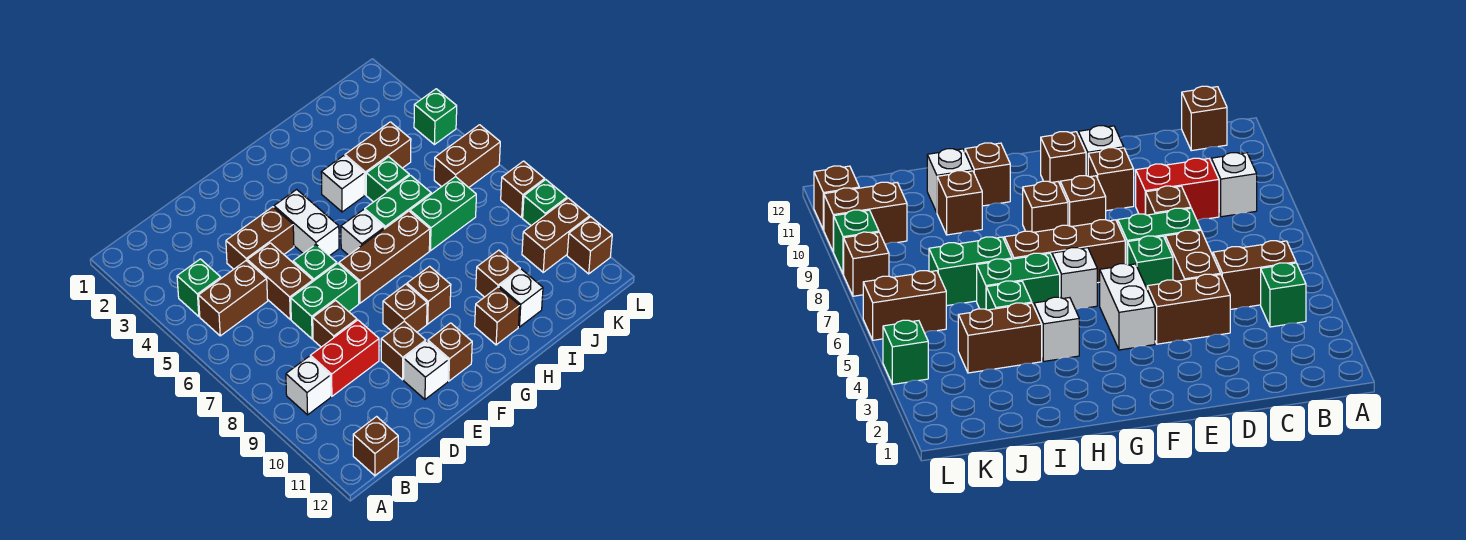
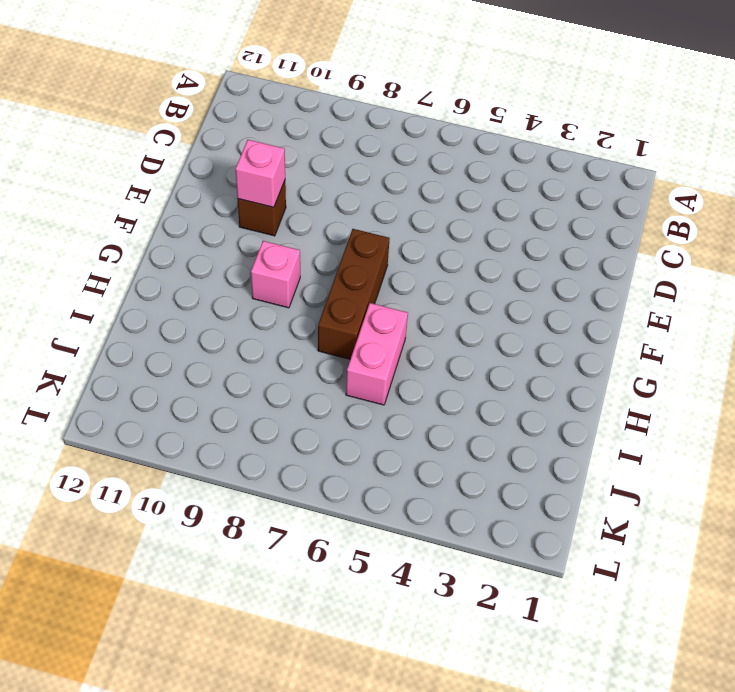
pink brick E10 level 2 -> none
pink brick G9 level 1 -> brown brick G9 level 1
pink brick H6:I6 level 1 -> green brick H6:I6 level 1
none -> green brick B4 level 1
none -> brown brick B5:C5 level 1
none -> white brick B9 level 1
none -> brown brick B12 level 1

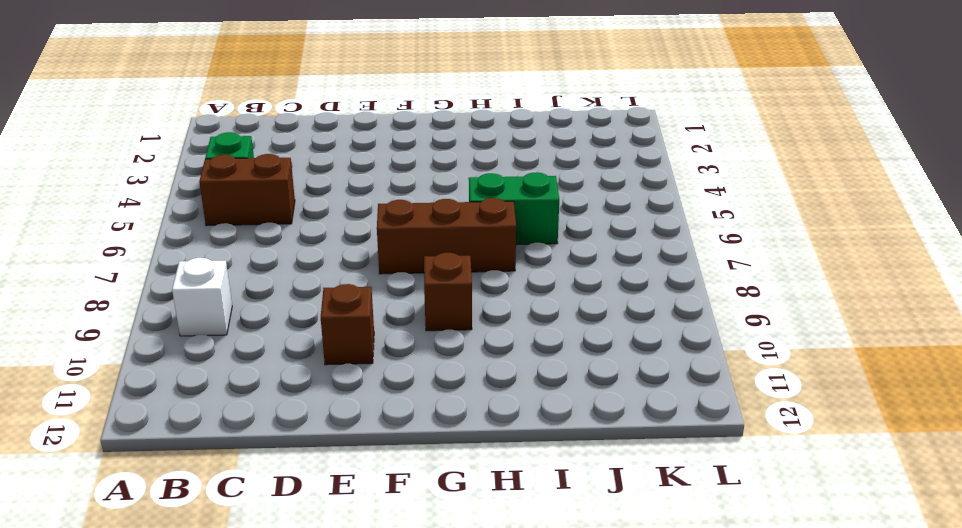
none -> brown brick B12 level 1
none -> red brick C9:D9 level 1
none -> brown brick D4:E4 level 1
none -> brown brick D5:D6 level 1

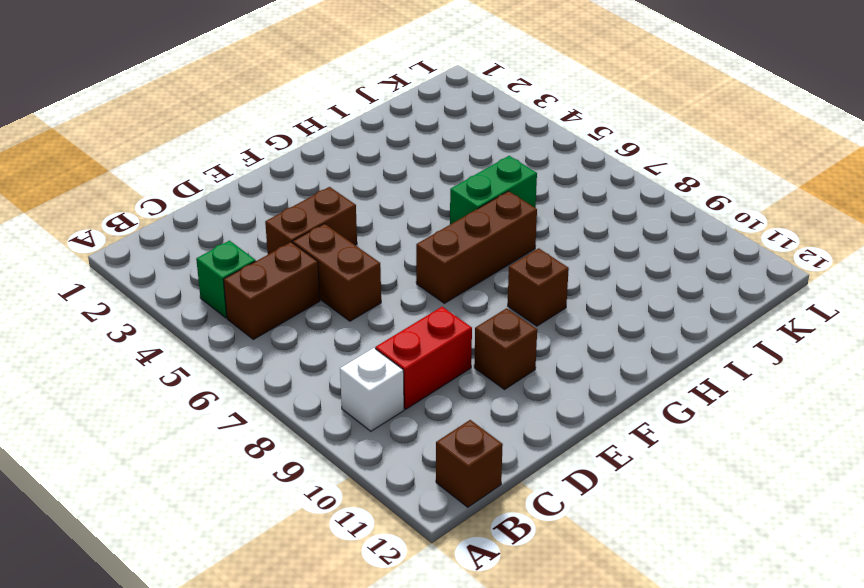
none -> green brick D7:E7 level 1
none -> brown brick D8 level 1
none -> green brick E6 level 1
none -> white brick E11 level 1

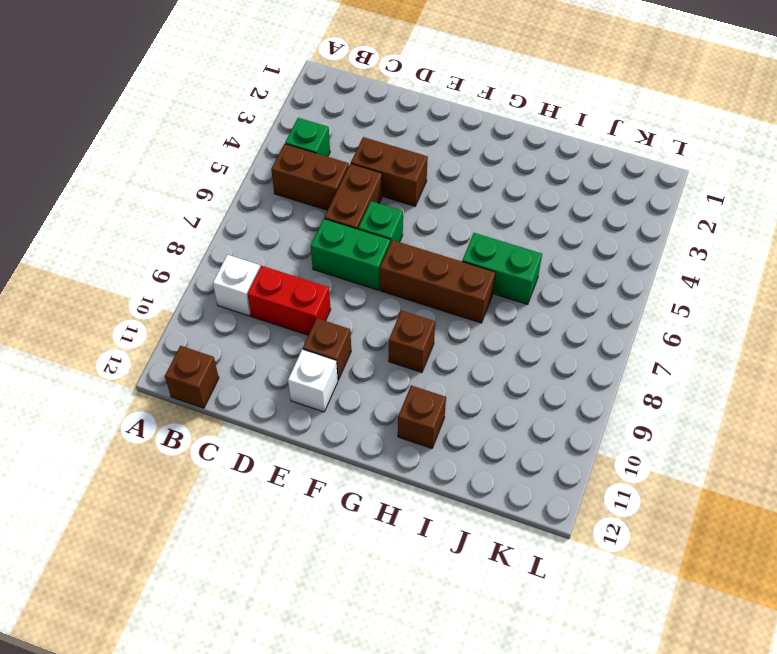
none -> brown brick D8 level 1
none -> white brick F4:F5 level 1
none -> brown brick F9 level 1
none -> brown brick F11 level 1

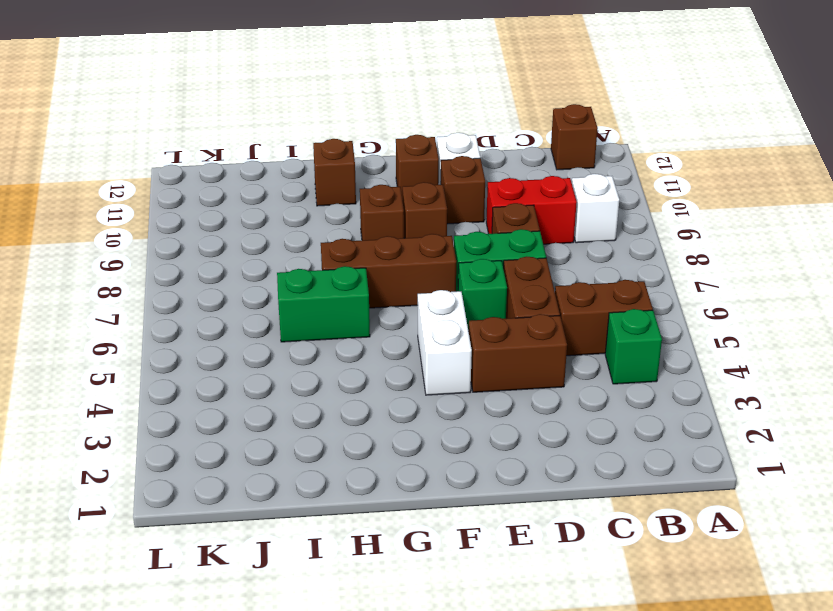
none -> white brick G6 level 1
none -> white brick H4 level 1
none -> brown brick I4:J4 level 1
none -> green brick I5 level 1

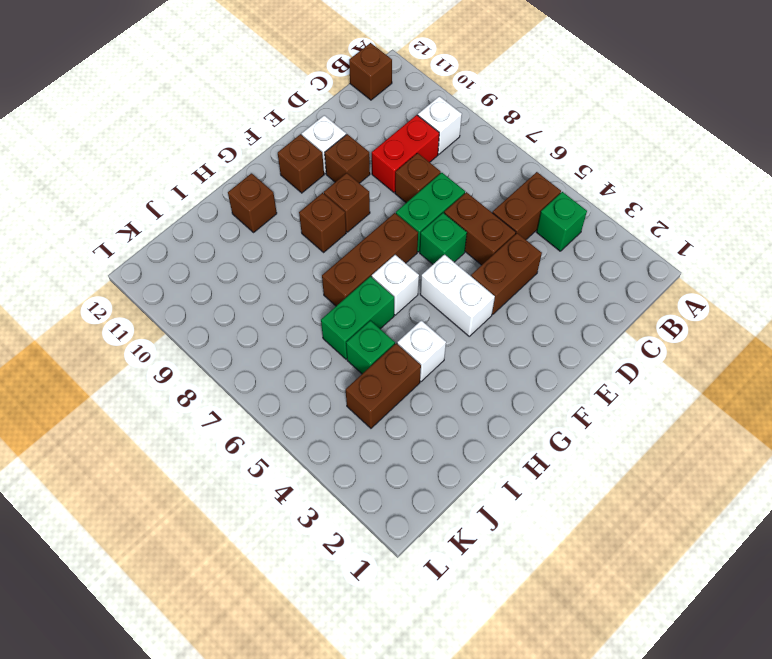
none -> green brick I7:J7 level 1
none -> brown brick I10 level 1
none -> white brick I11 level 1
none -> brown brick K6:L6 level 1

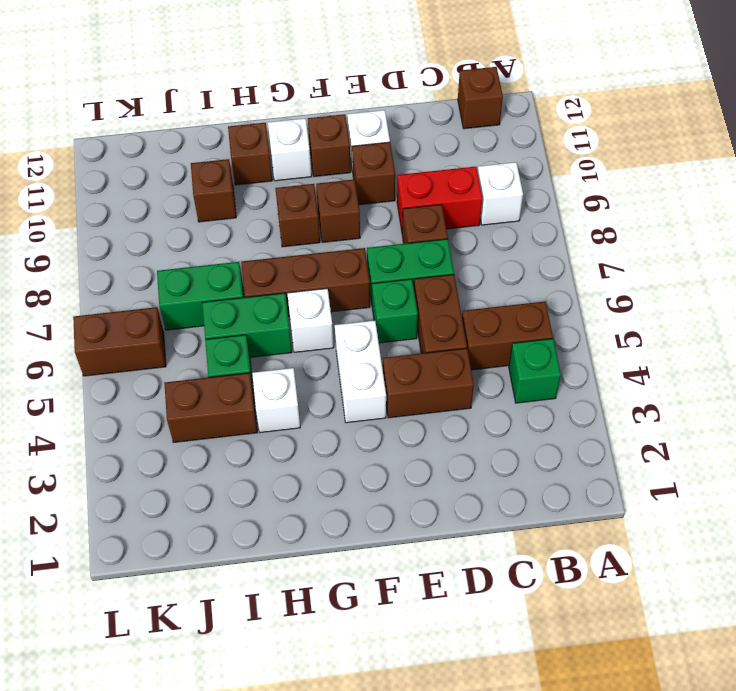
white brick G11 level 1 -> white brick I11 level 1
none -> brown brick K10:L10 level 1
none -> green brick L4 level 1
none -> brown brick L8 level 1
none -> green brick L9 level 1

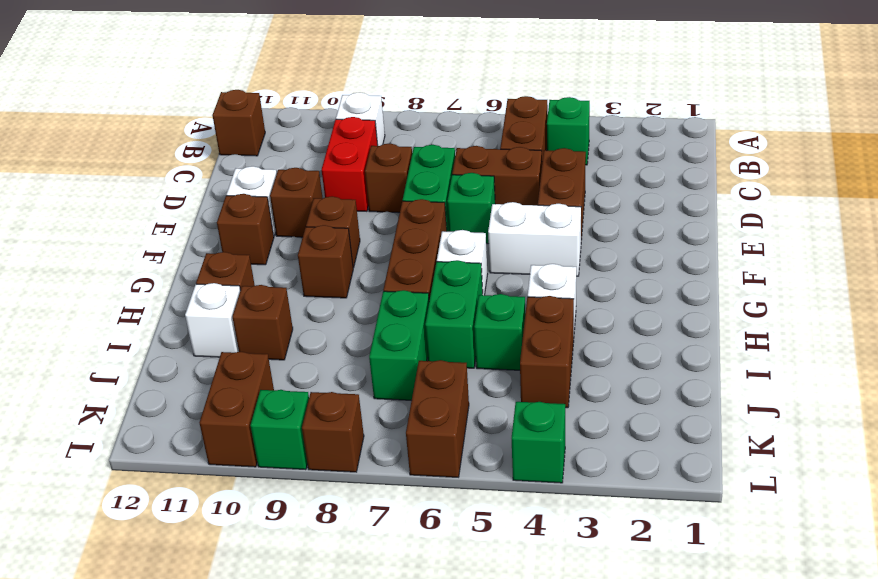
none -> brown brick L11 level 1

